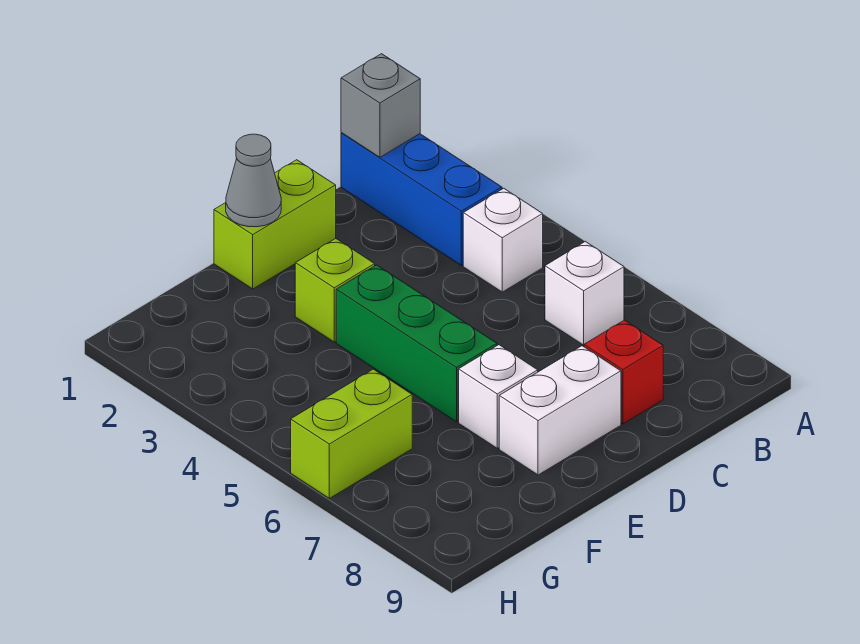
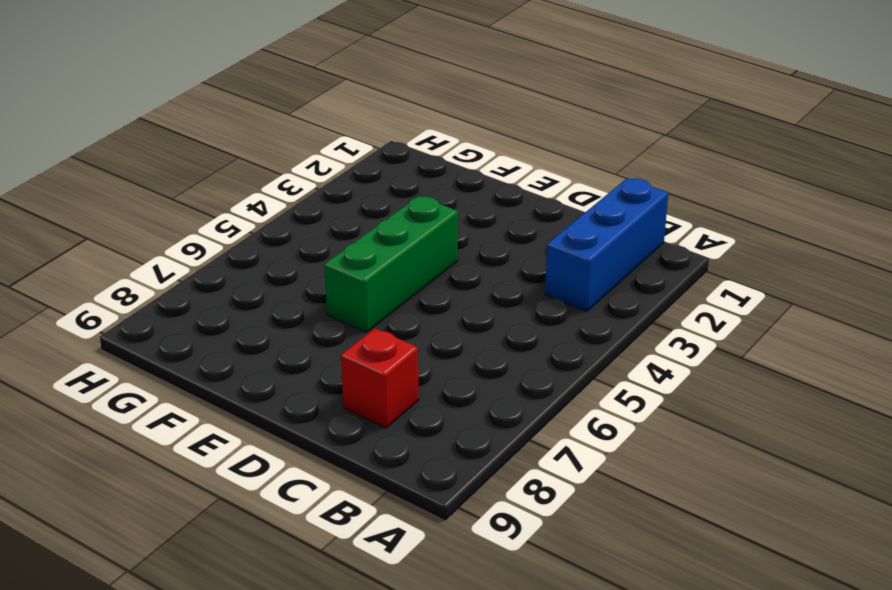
none -> white brick B4 level 1
none -> white brick B6 level 1
none -> lime brick D1:E1 level 1

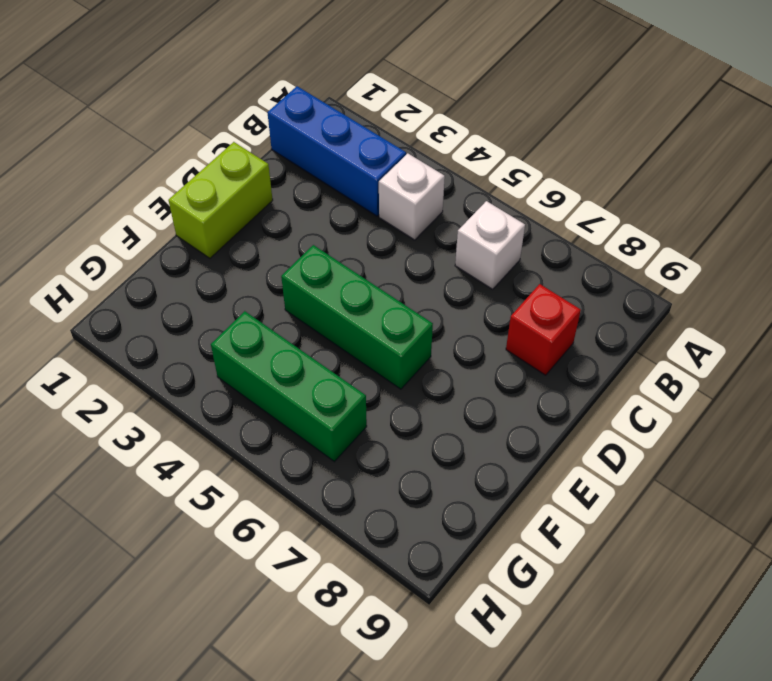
green brick G4:G6 level 1 -> lime brick G6:H6 level 1
none -> white brick D8:E8 level 1
none -> lime brick E3 level 1
none -> white brick E7 level 1

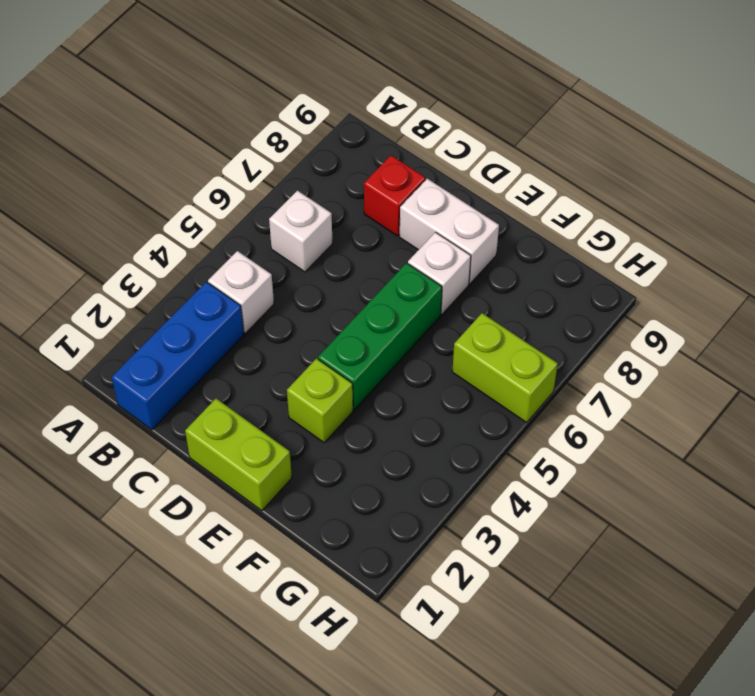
none -> grey brick B1 level 2
none -> grey cone E1 level 2

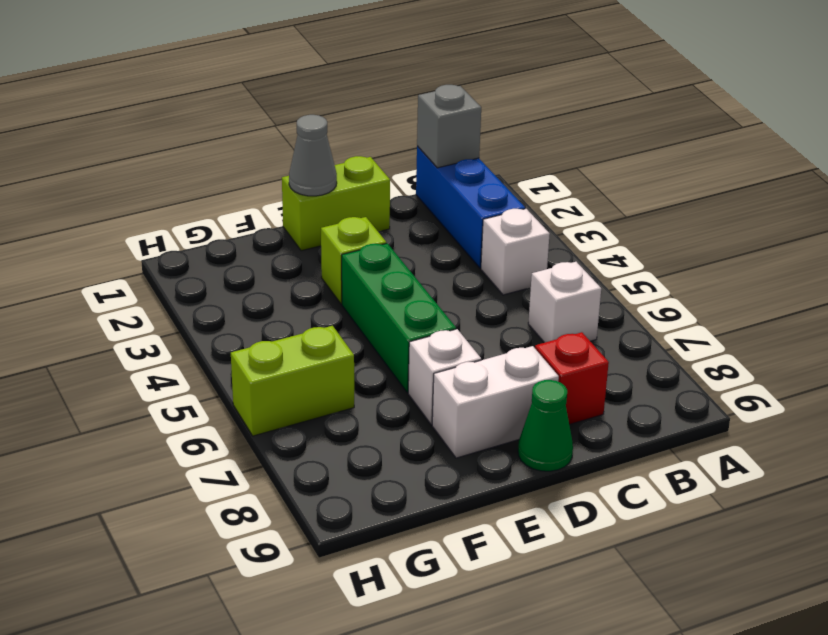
green cone D9 level 1 -> none

